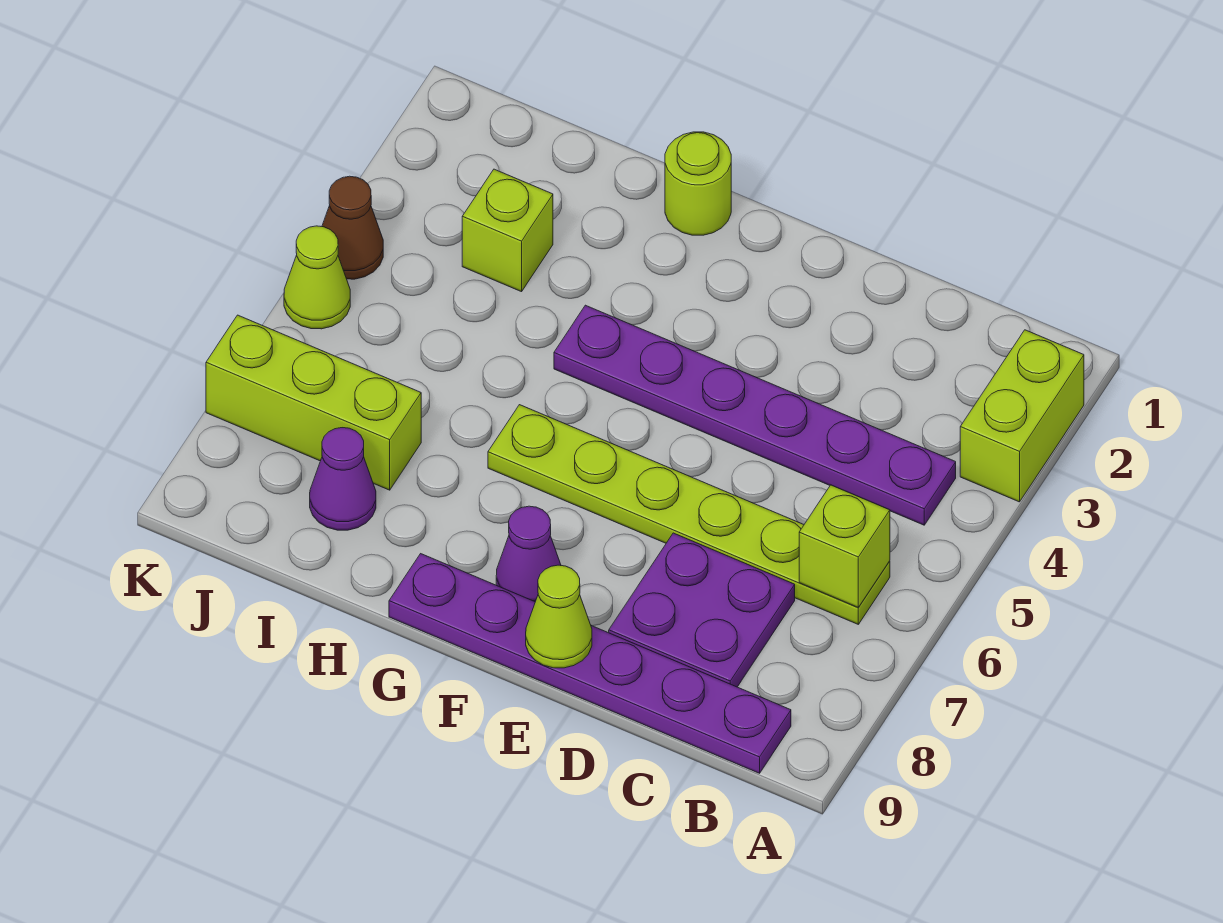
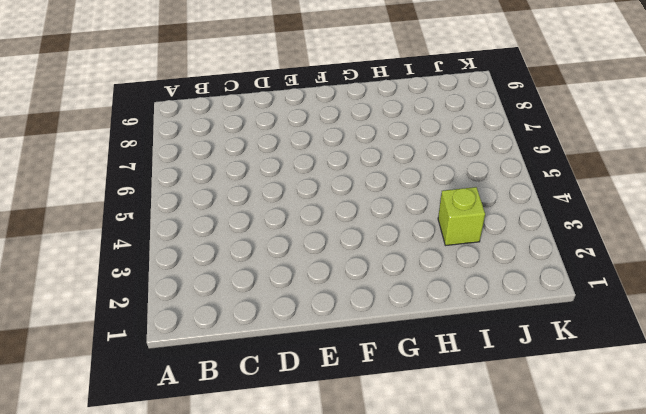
none -> lime brick A2:A3 level 1
none -> purple plate B4:G4 level 1
none -> lime plate B6:G6 level 1

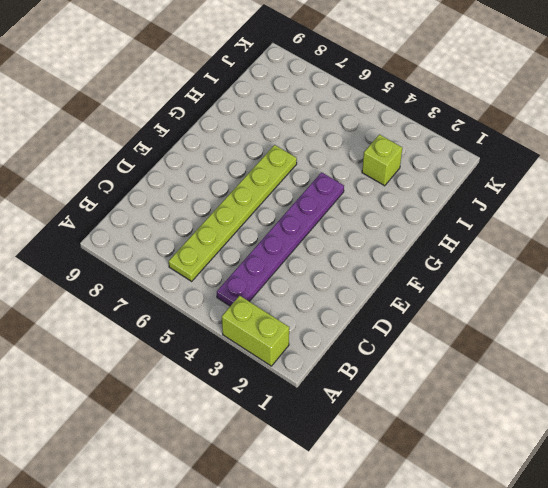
none -> purple plate B9:G9 level 1
none -> purple plate C7:D8 level 1
none -> purple cone F8 level 1

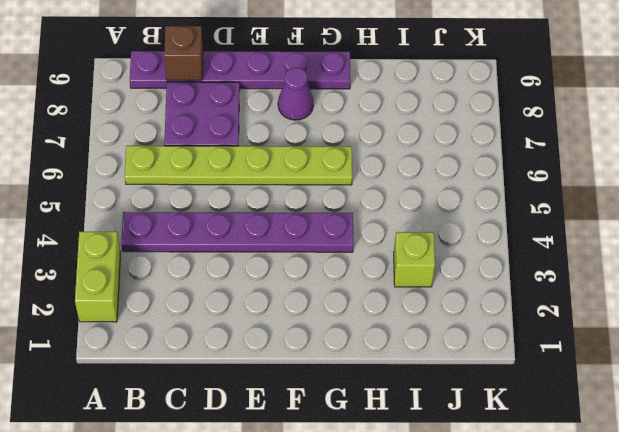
brown brick C9 level 2 -> none
none -> lime round brick G1 level 1
none -> lime brick I7:K7 level 1
none -> purple cone I8 level 1

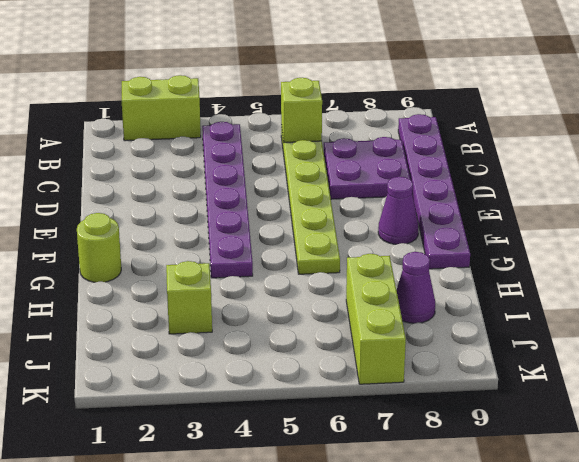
none -> brown cone K4 level 1
none -> lime cone K5 level 1
none -> lime cone E9 level 2

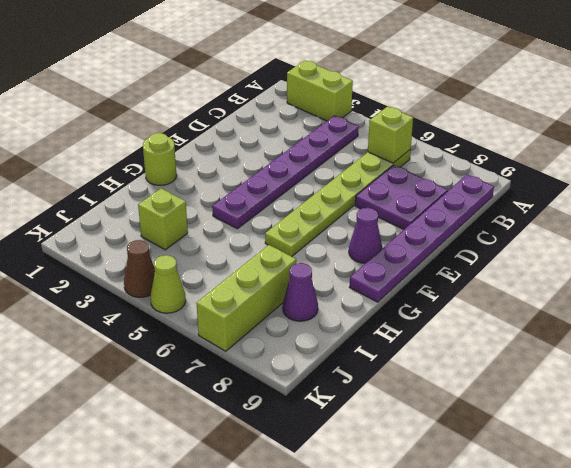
none -> lime cone E9 level 2

